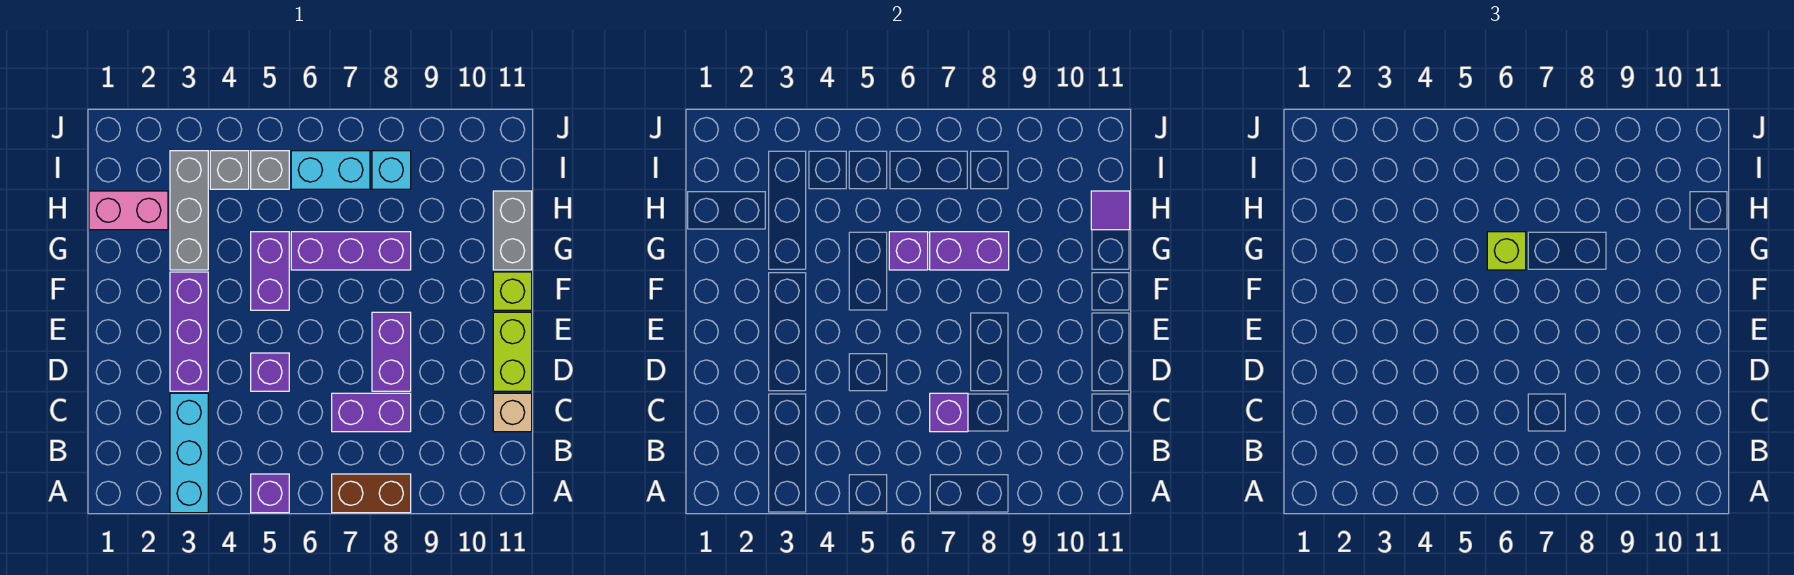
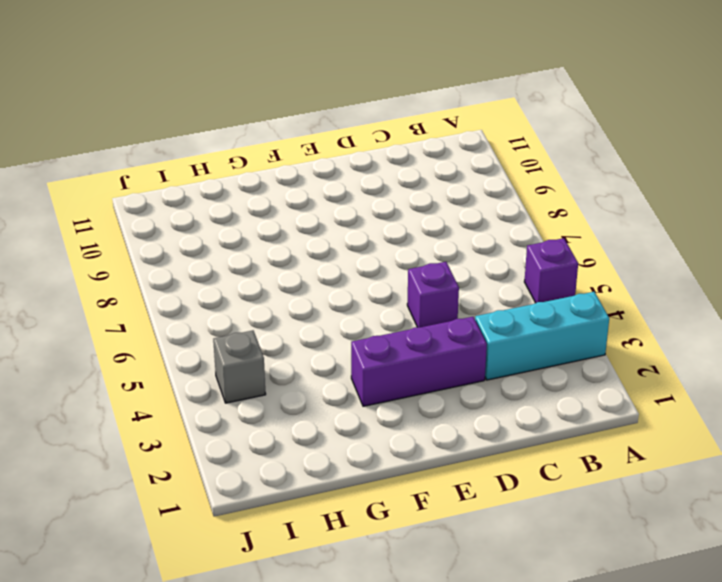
none -> brown brick A7:A8 level 1
none -> purple brick C7:C8 level 1
none -> tan brick C11 level 1

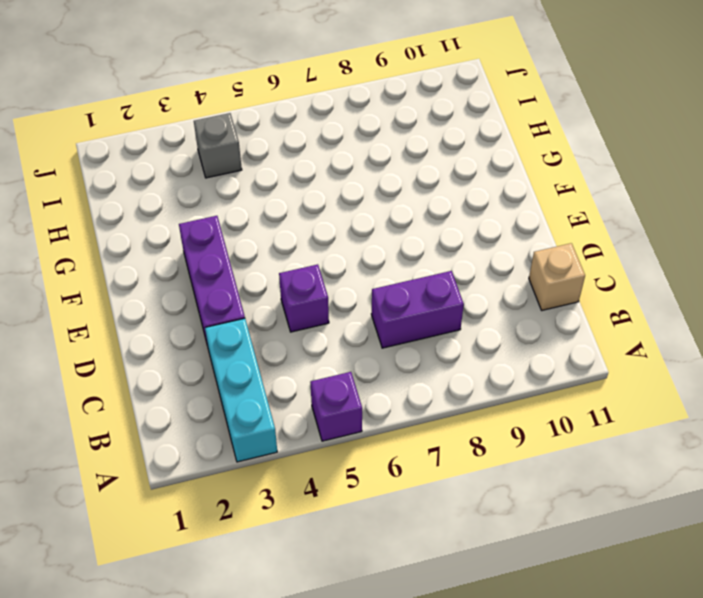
none -> brown brick A7:A8 level 1
none -> purple brick D8:E8 level 1
none -> lime brick D11:E11 level 1

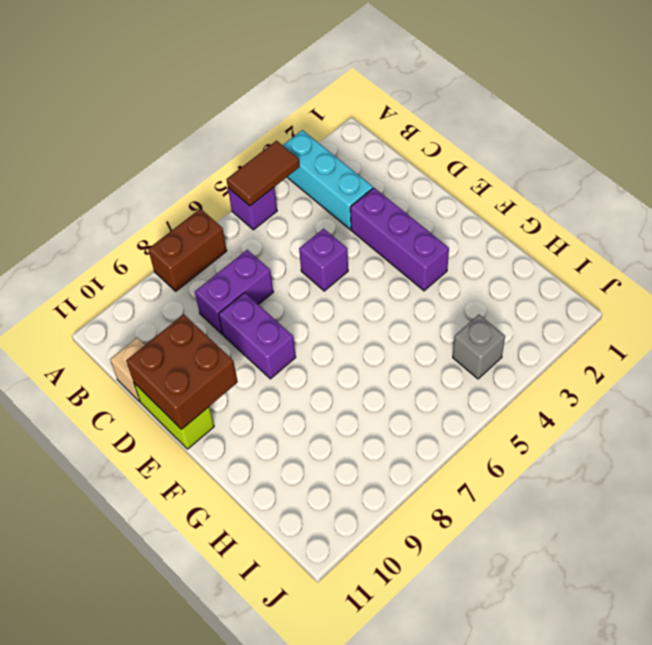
brown tile A4:A5 level 2 -> none
brown brick D10:E11 level 2 -> none
none -> purple brick F5:G5 level 1
none -> lime brick F11 level 1
none -> grey brick G3:I3 level 1

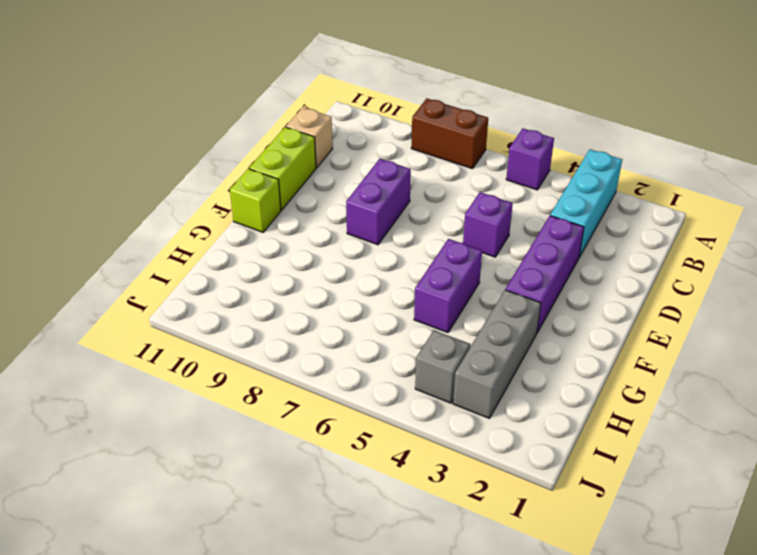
none -> purple brick C7:C8 level 1
none -> purple brick G6:G8 level 1
none -> grey brick G11:H11 level 1

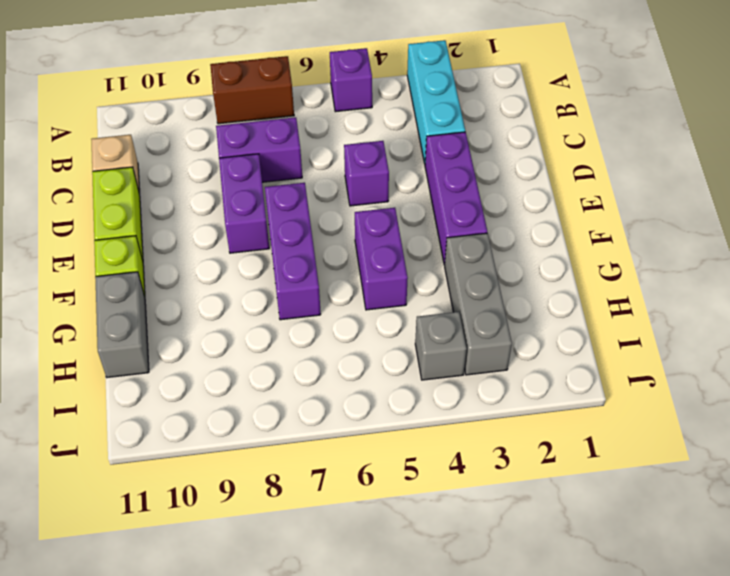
purple brick E7:G7 level 1 -> purple brick G6:G8 level 1
none -> pink brick H1:H2 level 1
none -> grey brick I5 level 1
none -> cyan brick I6:I7 level 1

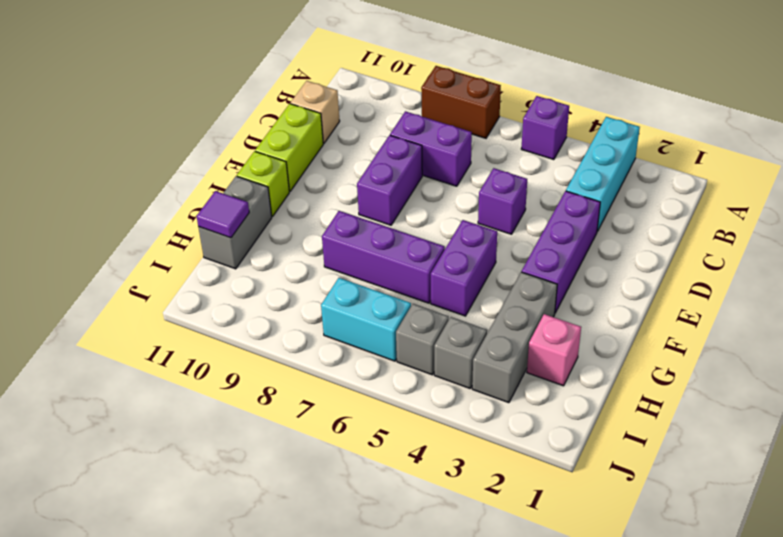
pink brick H2 level 1 -> pink brick H1:H2 level 1
none -> cyan brick I8 level 1
none -> purple brick C7 level 2
none -> purple brick G6 level 2

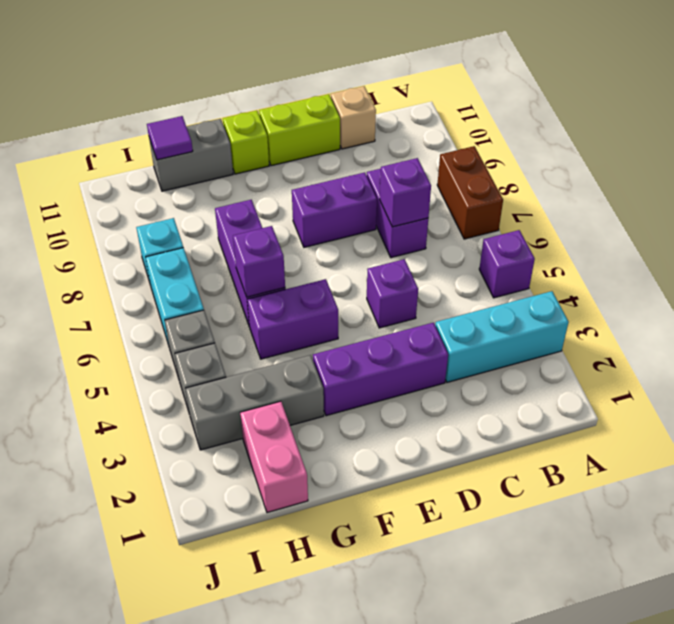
none -> purple brick G7:G8 level 2
none -> lime brick G6 level 3

